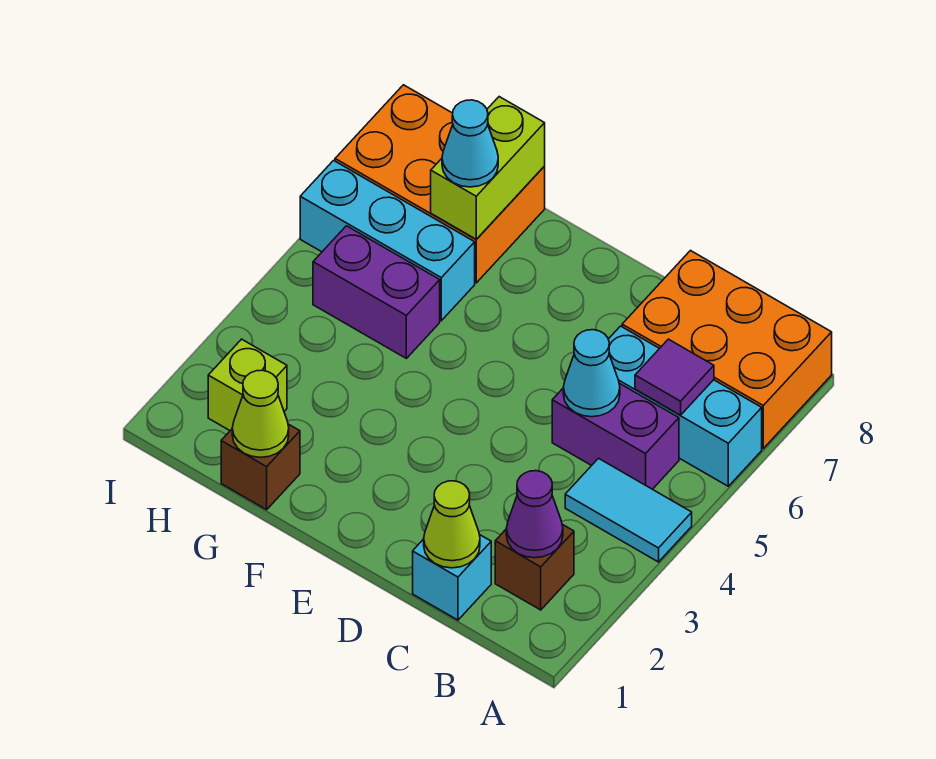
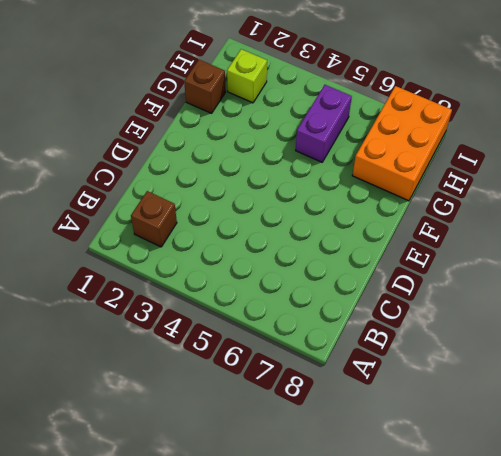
none -> cyan tile A4:B4 level 1
none -> cyan brick A6:C6 level 1
none -> orange brick A7:C8 level 1

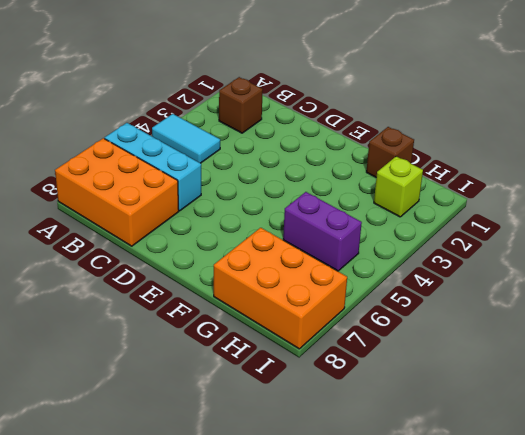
none -> purple brick B5:C5 level 1
none -> cyan brick C1 level 1
none -> cyan brick G6:I6 level 1

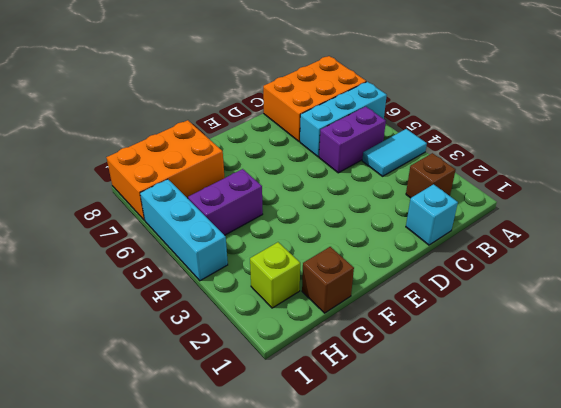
cyan brick I4:I6 level 1 -> cyan brick G6:I6 level 1
none -> purple cone B2 level 2
none -> purple tile B6 level 2
none -> lime cone C1 level 2

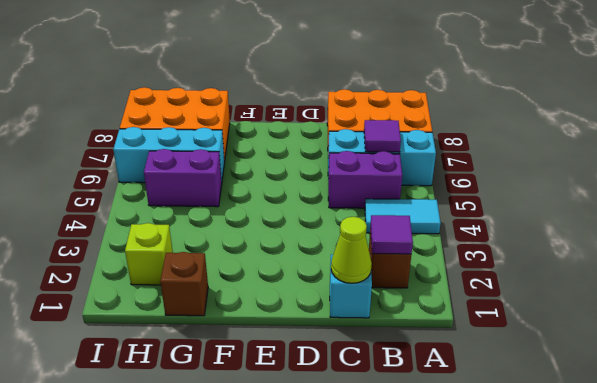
purple tile B2 level 2 -> purple cone B2 level 2
none -> cyan cone C5 level 2
none -> lime cone G1 level 2
none -> lime brick G7:G8 level 2

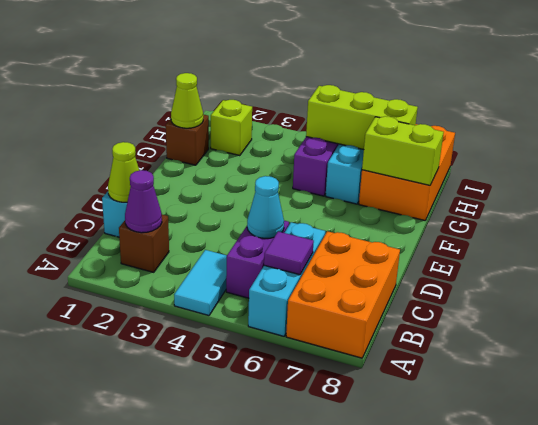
lime brick H5:H7 level 2 -> none
none -> cyan cone G7 level 3

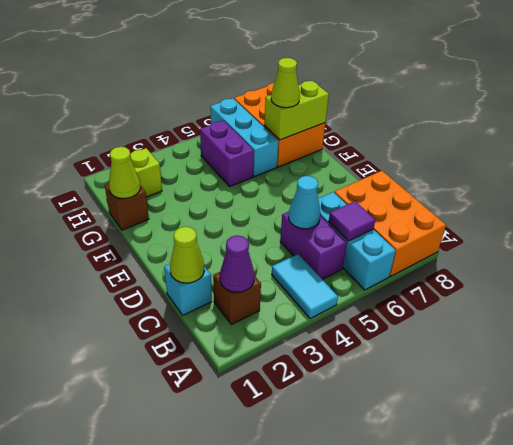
lime cone G7 level 3 -> cyan cone G7 level 3

